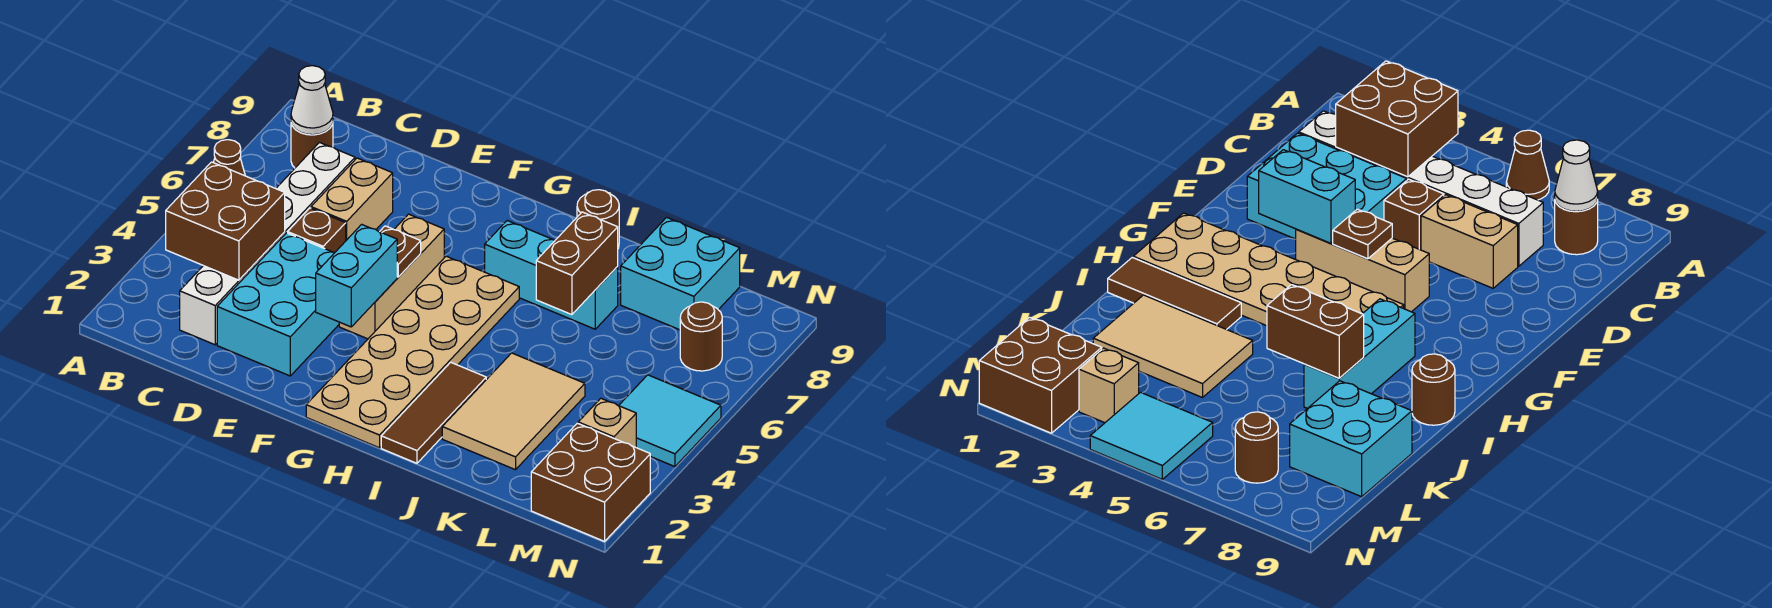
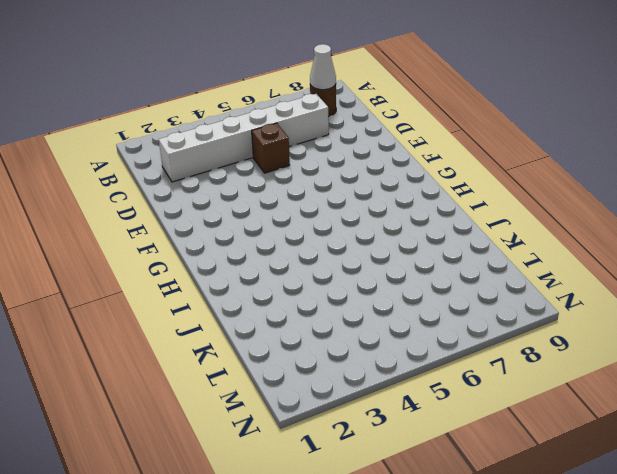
none -> brown cone A6 level 1
none -> cyan brick D2:E4 level 1
none -> tan brick D6:D7 level 1

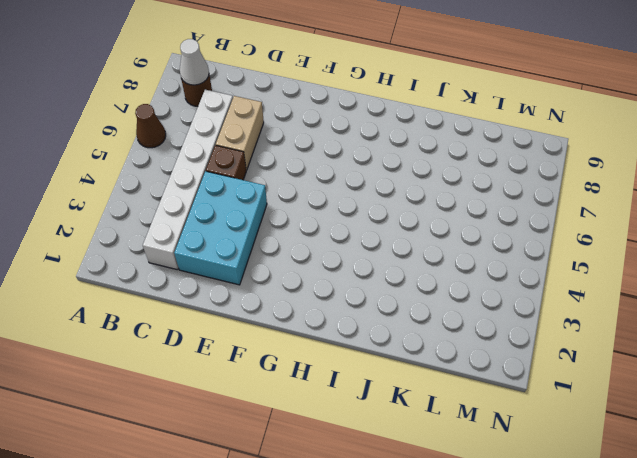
none -> tan brick F4:F6 level 1
none -> tan plate G1:H6 level 1
none -> cyan brick H7:J7 level 1

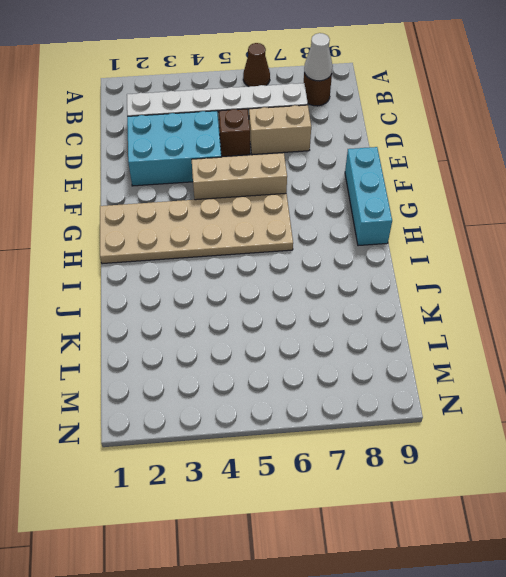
cyan brick F9:H9 level 1 -> cyan brick H7:J7 level 1
none -> brown tile I1:I3 level 1
none -> brown round brick I9 level 1
none -> tan tile J2:K4 level 1

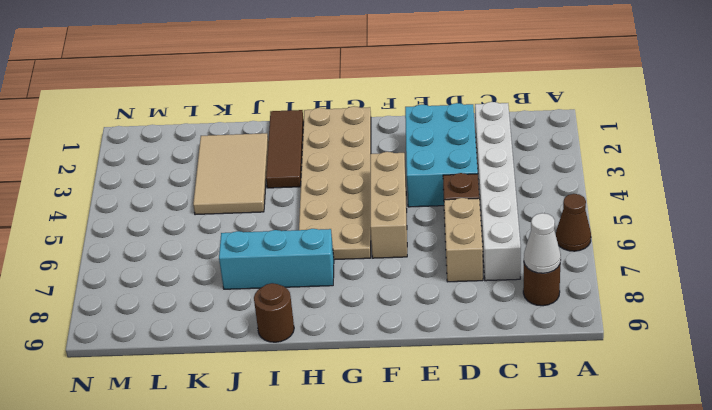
none -> cyan brick K8:L9 level 1
none -> brown brick M1:N2 level 1
none -> tan brick M3 level 1

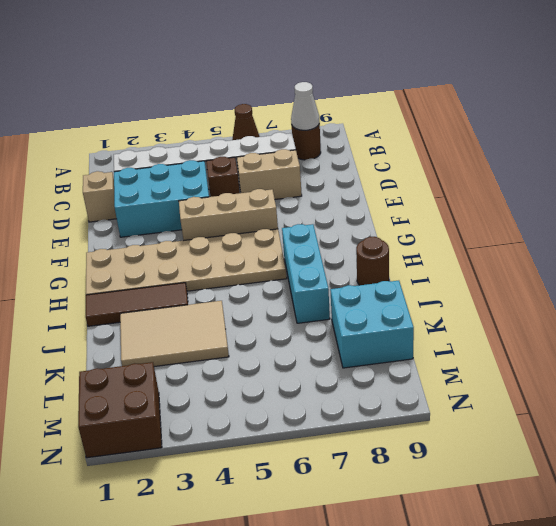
tan brick D1 level 1 -> tan brick M3 level 1
none -> cyan tile M4:N5 level 1
none -> brown round brick M7 level 1
none -> brown brick B3:C4 level 2

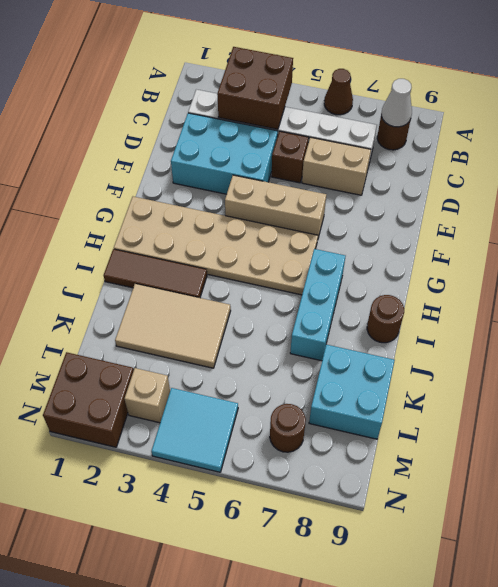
none -> cyan brick F3:F4 level 2
none -> brown plate F5 level 2
none -> brown brick J6:J7 level 2

